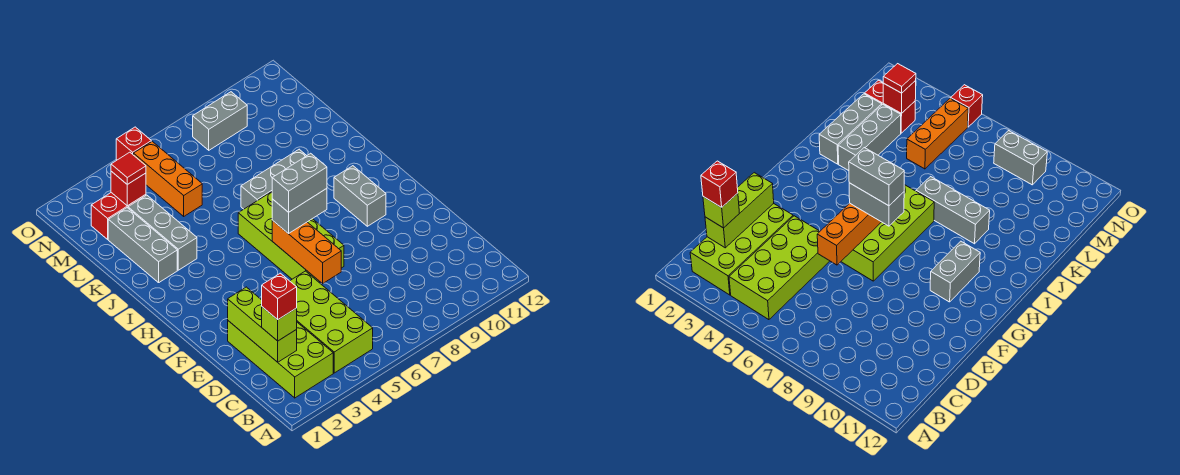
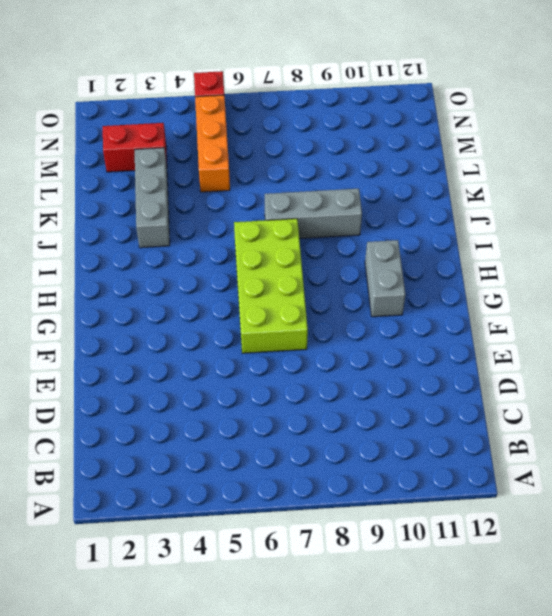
none -> lime brick B2:E3 level 1
none -> lime brick B4:E5 level 1
none -> grey brick J2:L2 level 1

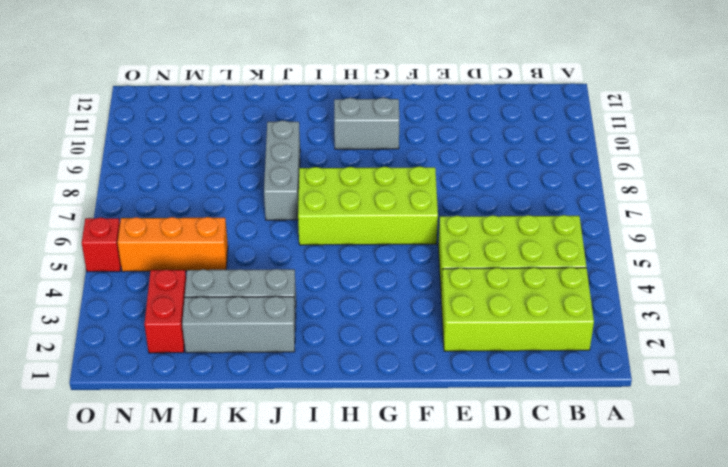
none -> grey brick N8:N9 level 1
none -> lime brick C2:E2 level 2
none -> orange brick E6:G6 level 2

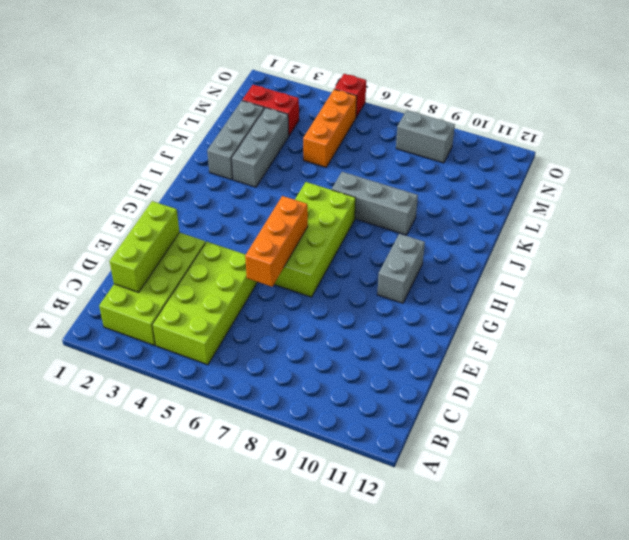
none -> red brick M3 level 2
none -> lime brick C2 level 3
none -> grey brick G6:G7 level 3

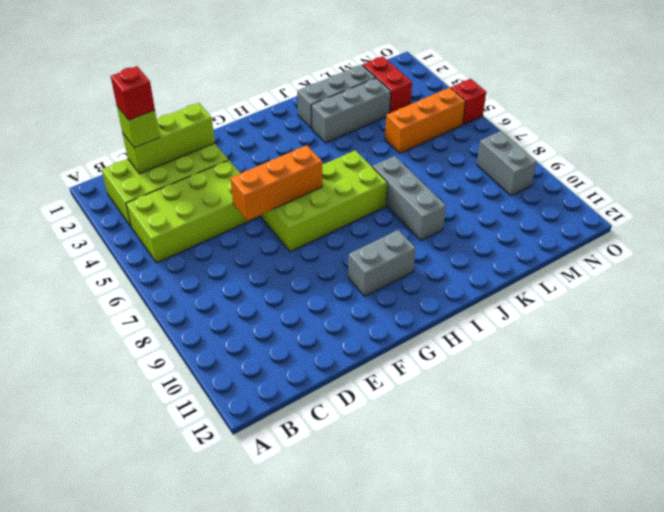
none -> red brick M3 level 2
none -> grey brick G6:G7 level 3
none -> red tile M3 level 3

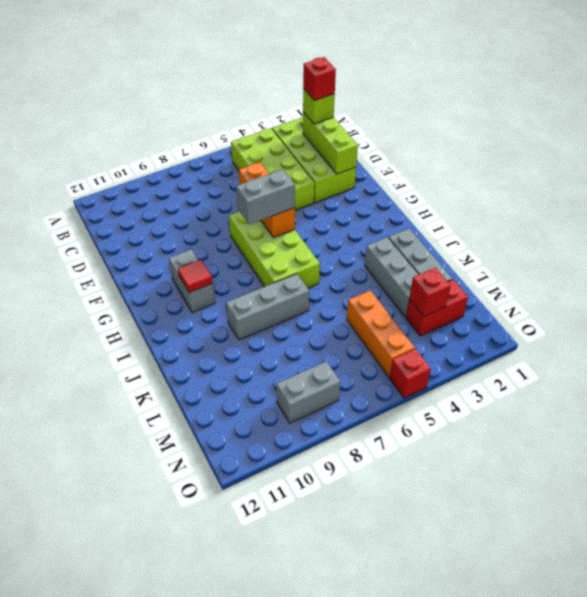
red tile H10 level 2 -> red tile M3 level 3
none -> grey brick G6:G7 level 4

